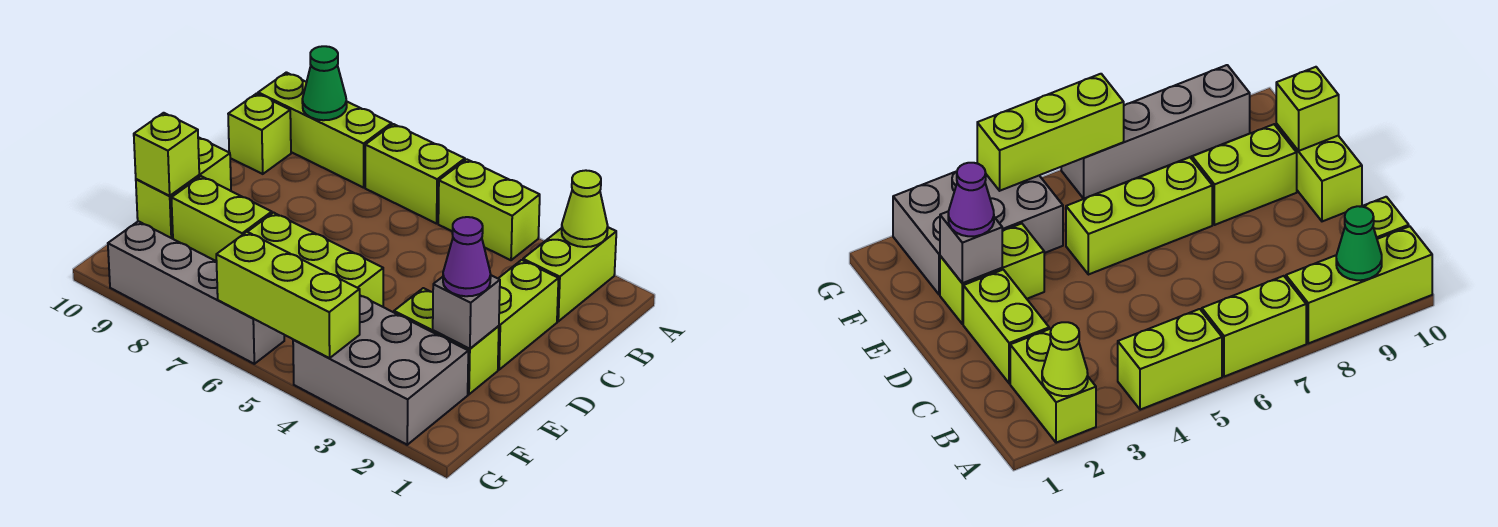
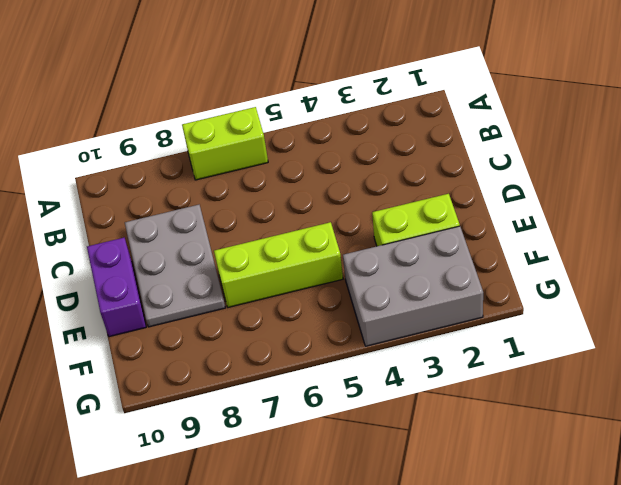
grey plate C8:E9 level 1 -> lime brick E8:E9 level 1
purple brick D10:E10 level 1 -> lime brick D10:E10 level 1
none -> lime brick A2:B2 level 1
none -> lime brick A4:A5 level 1
none -> lime brick A8:A10 level 1

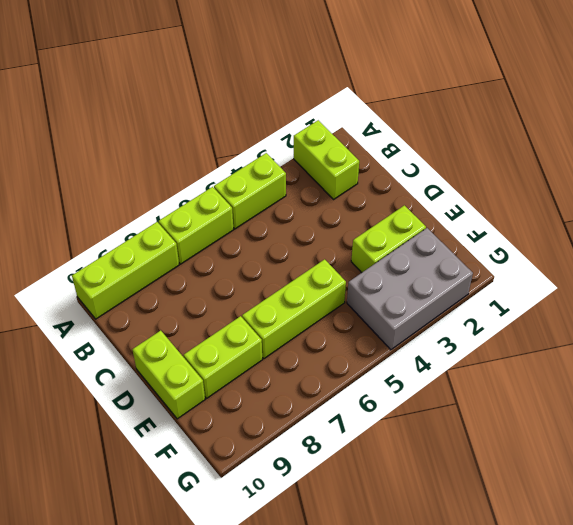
none -> lime brick B10 level 1
none -> lime brick C2:D2 level 1
none -> grey brick G6:G9 level 1

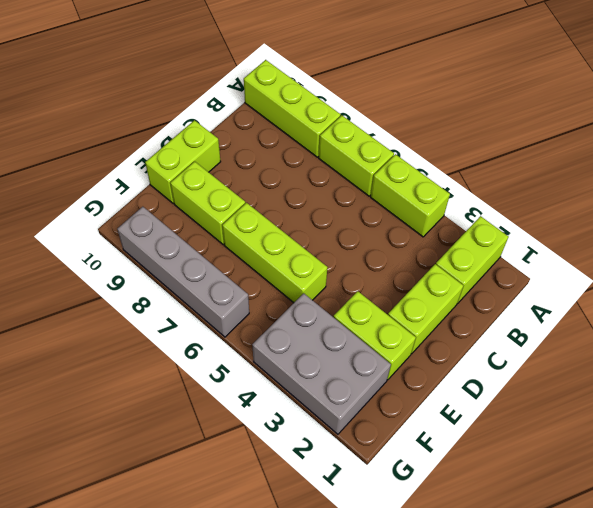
none -> lime brick B10 level 1
none -> lime cone A2 level 2
none -> green cone A9 level 2

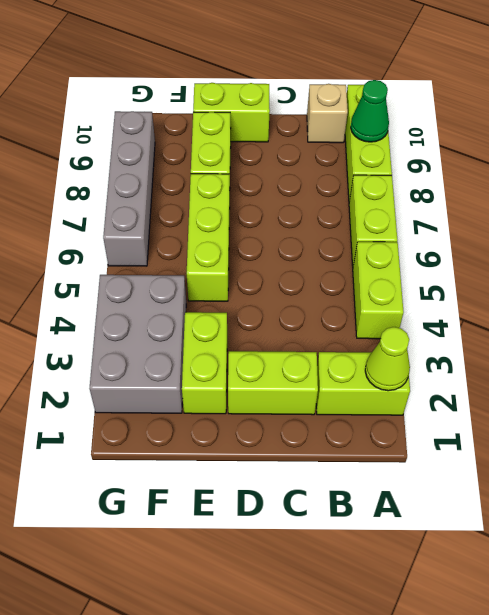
tan brick B10 level 1 -> lime brick B10 level 1
none -> grey brick E2 level 2
none -> lime brick E10 level 2
none -> lime brick G4:G6 level 2

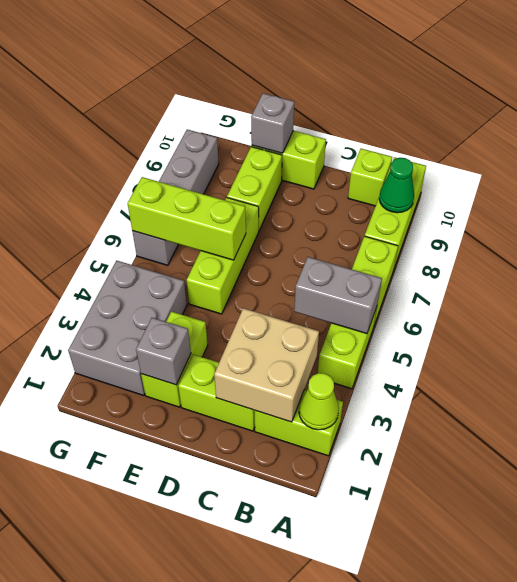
grey brick A5:B5 level 2 -> none
tan brick B2:C3 level 2 -> none
lime brick E6:G6 level 2 -> lime brick G4:G6 level 2
grey brick E10 level 2 -> lime brick E10 level 2
none -> purple cone E2 level 3

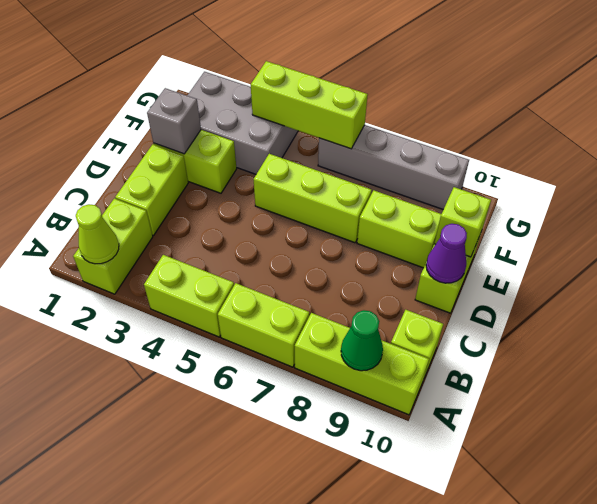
purple cone D10 level 2 -> purple cone E2 level 3

